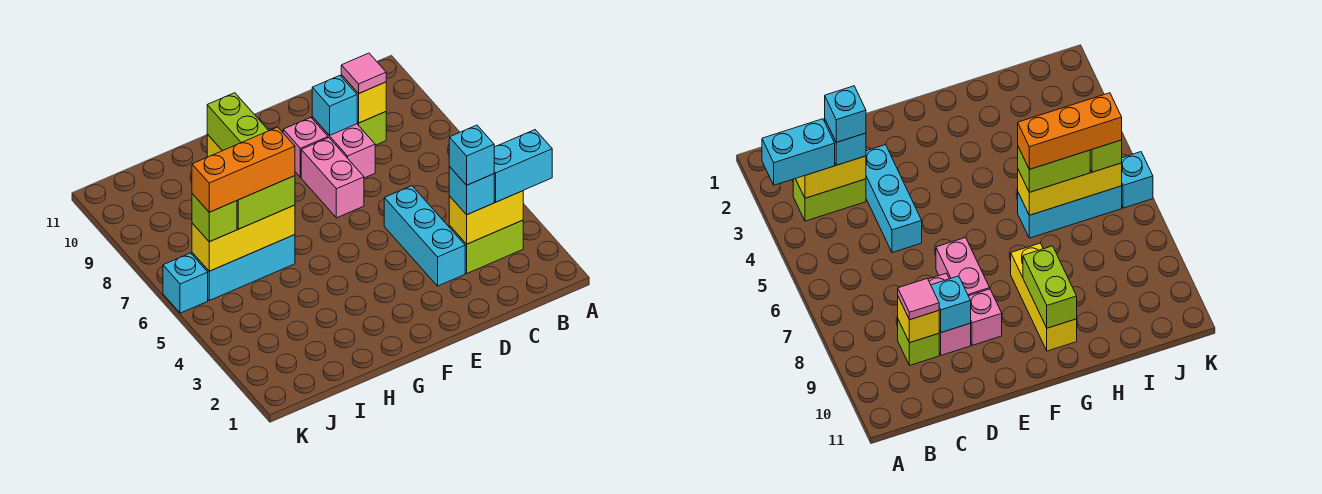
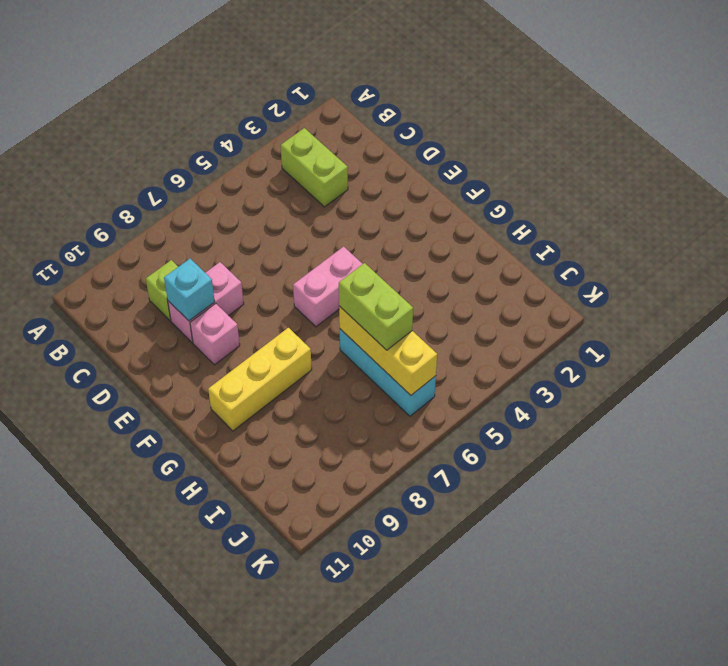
pink brick F5:F6 level 1 -> pink brick E7:E8 level 1
none -> cyan brick D3:D5 level 1
none -> cyan brick K6 level 1
none -> yellow brick B3:C3 level 2

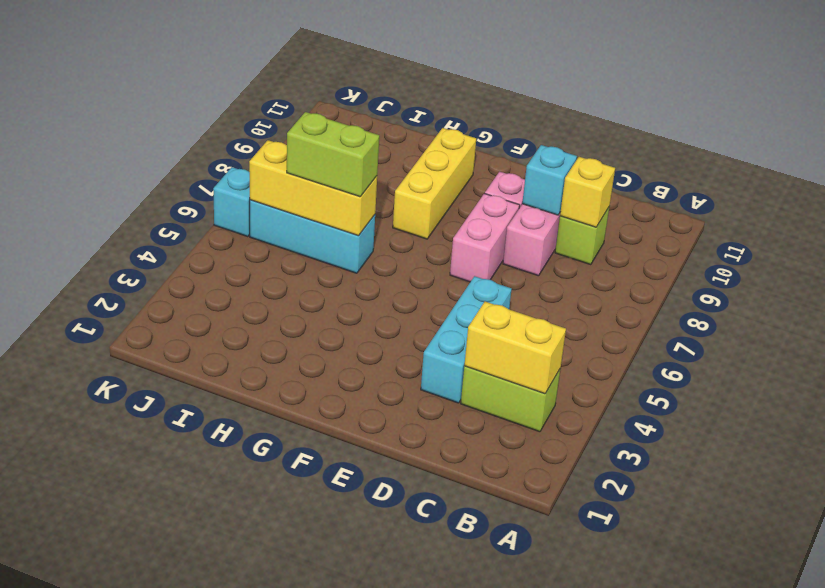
none -> lime brick G9:G10 level 2
none -> cyan brick A3:B3 level 3
none -> cyan brick C3 level 3

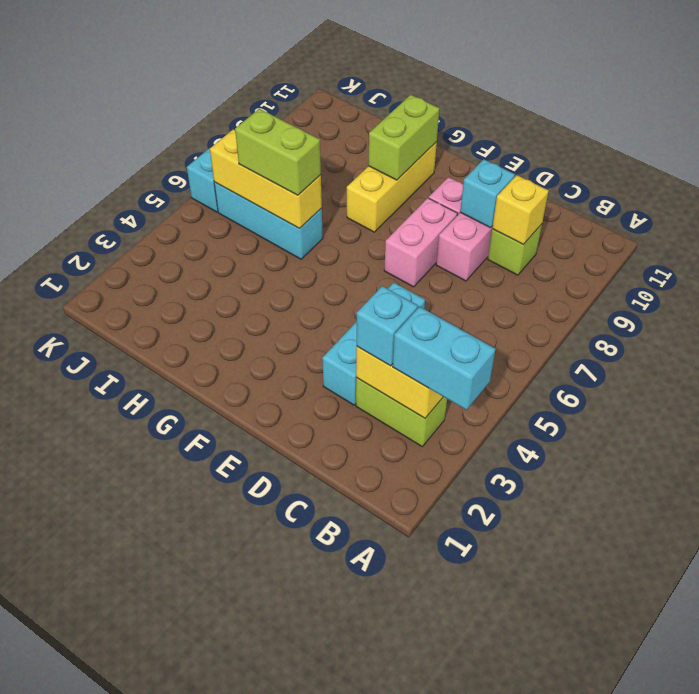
none -> pink tile C9 level 3
none -> lime brick J6 level 3
none -> cyan brick C3 level 4

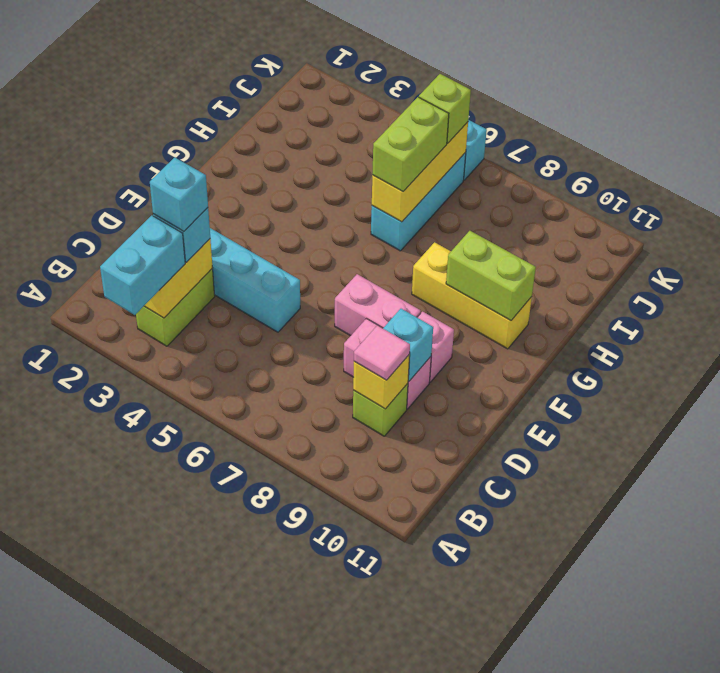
none -> orange brick H6:J6 level 4

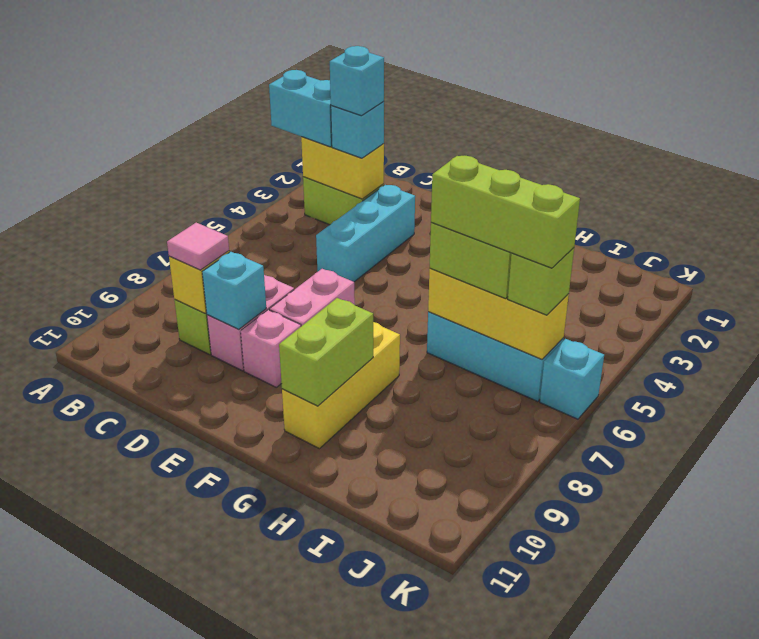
lime brick H6:J6 level 4 -> orange brick H6:J6 level 4

